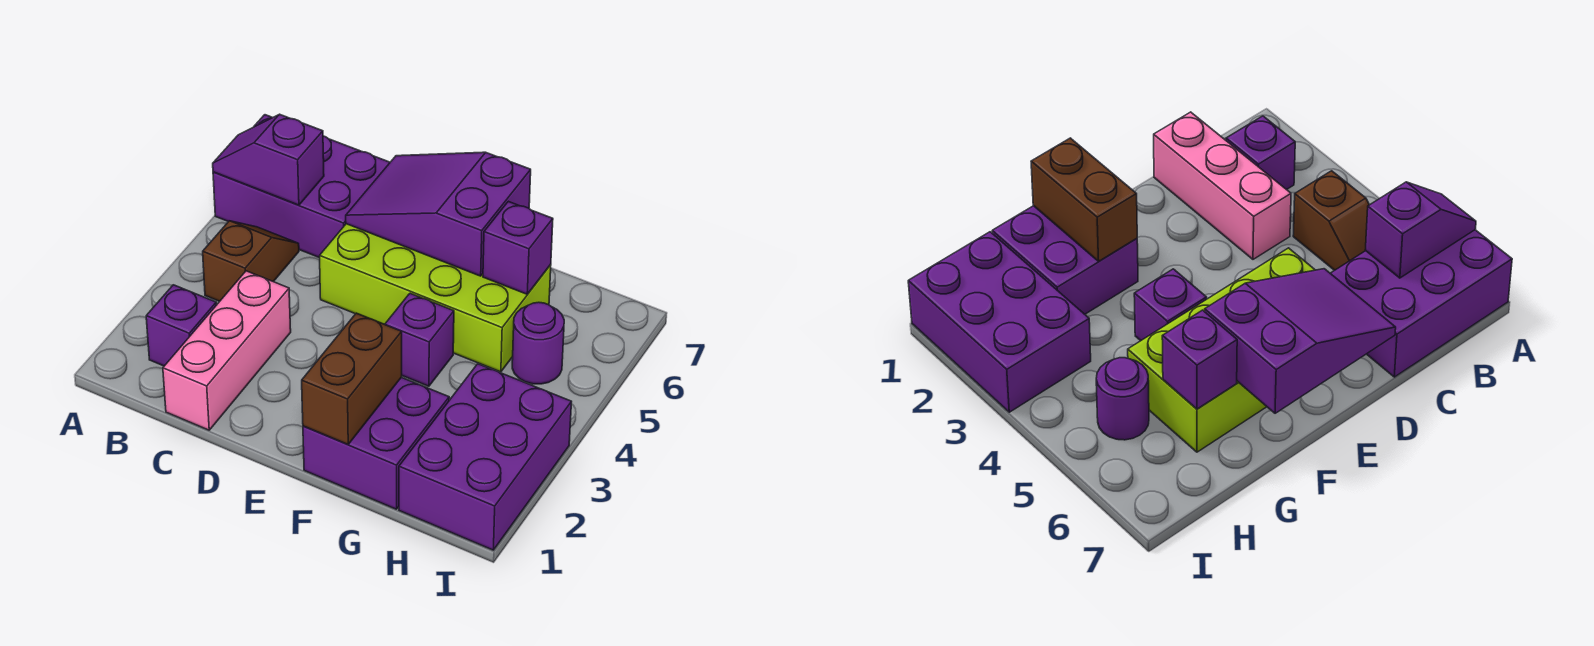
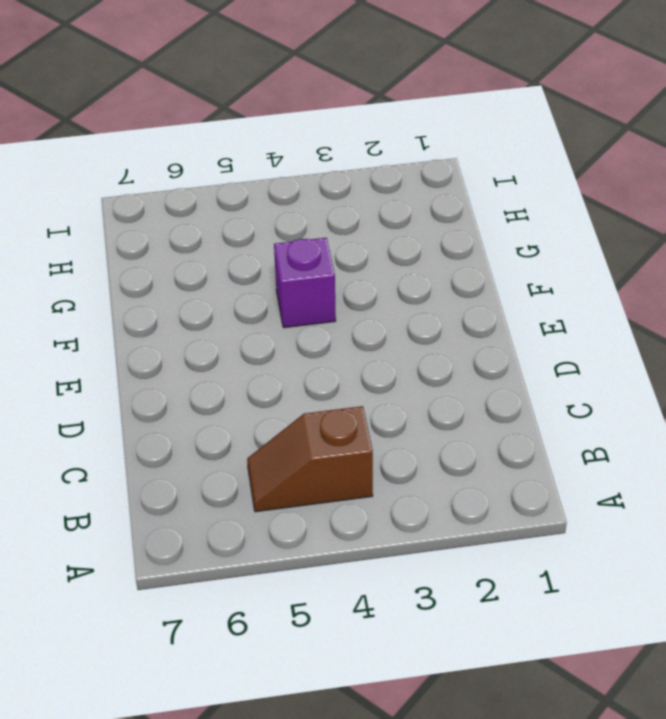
none -> purple brick A6:C7 level 1
none -> purple brick B2 level 1
none -> pink brick C1:C3 level 1

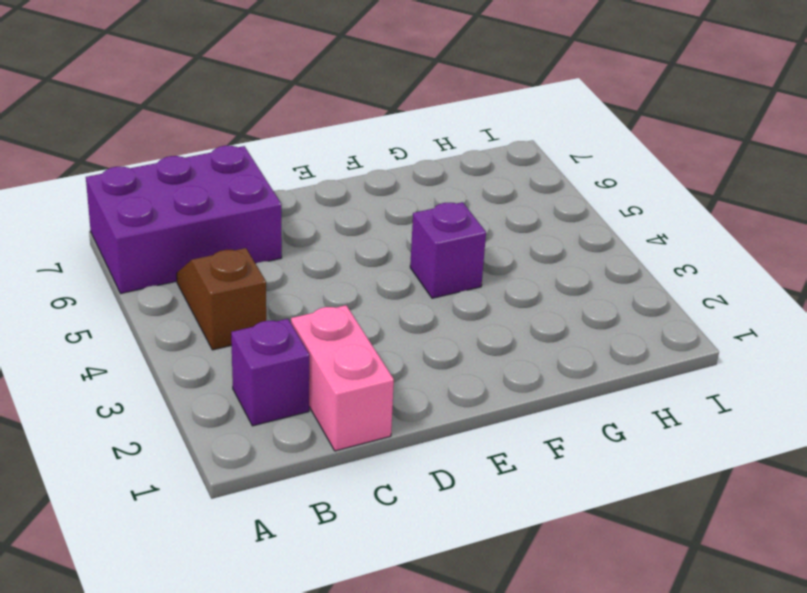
pink brick C1:C2 level 1 -> pink brick C1:C3 level 1
none -> lime brick D5:G6 level 1
none -> purple brick F1:G2 level 1
none -> purple brick H1:I3 level 1

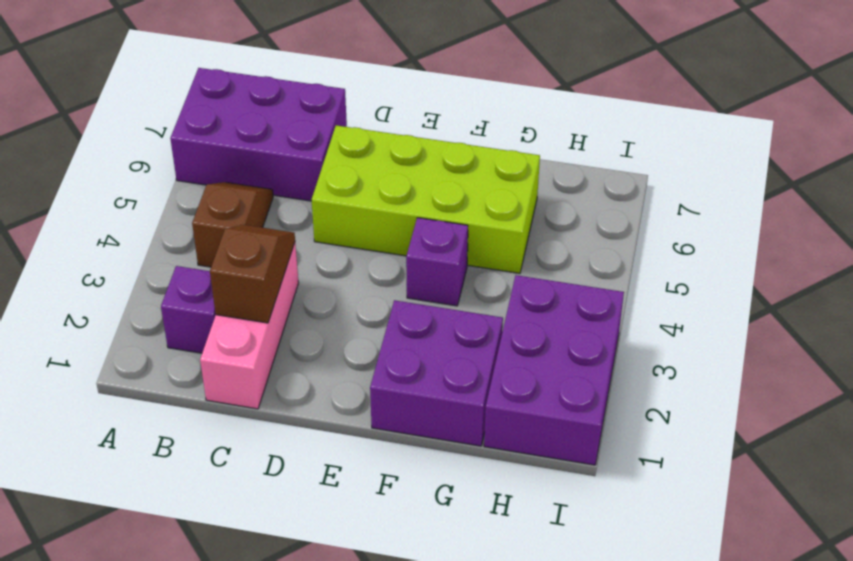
brown slope C2:C3 level 2 top 2 -> none
none -> purple round brick H5 level 1
none -> purple slope A6:B6 level 2 top B
none -> purple slope D6:F7 level 2 top F

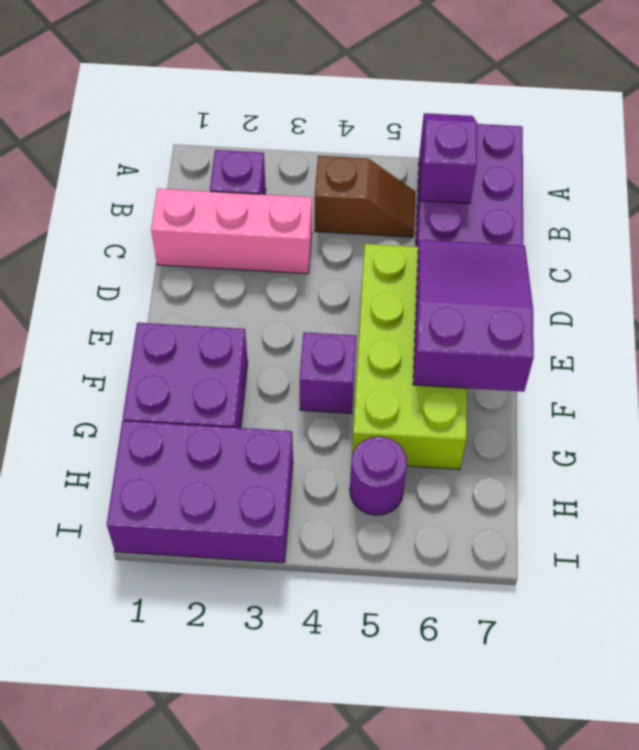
none -> brown brick F1:F2 level 2
none -> purple brick G6 level 2

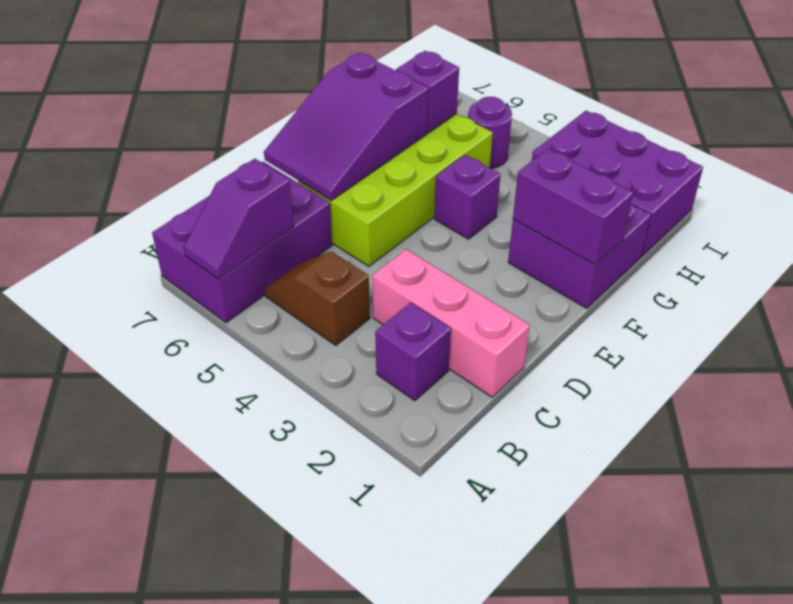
purple brick F1:F2 level 2 -> brown brick F1:F2 level 2

